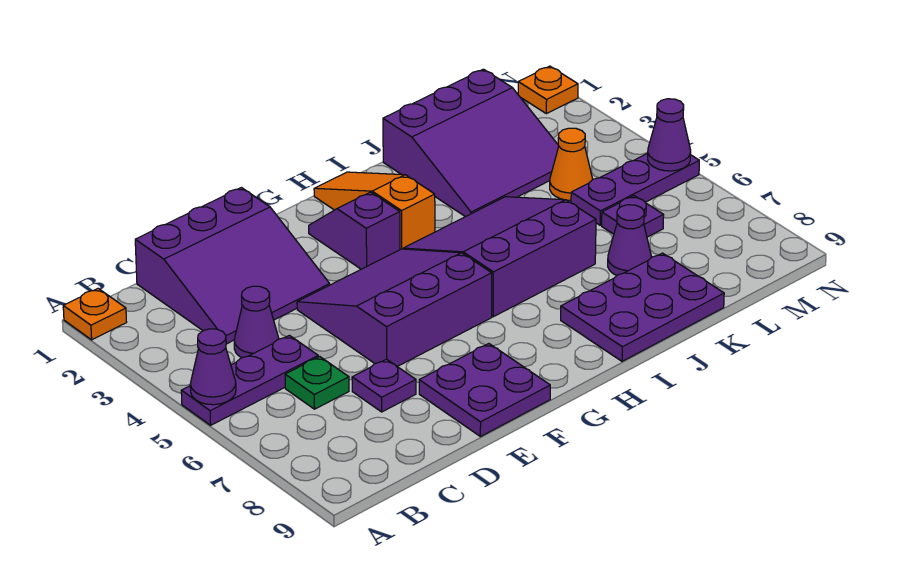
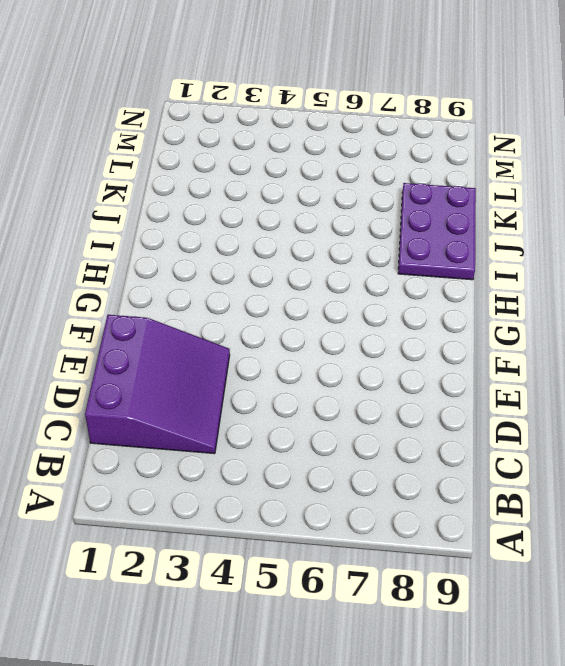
none -> orange plate A1 level 1
none -> purple plate A5:C5 level 1
none -> purple cone C4 level 1

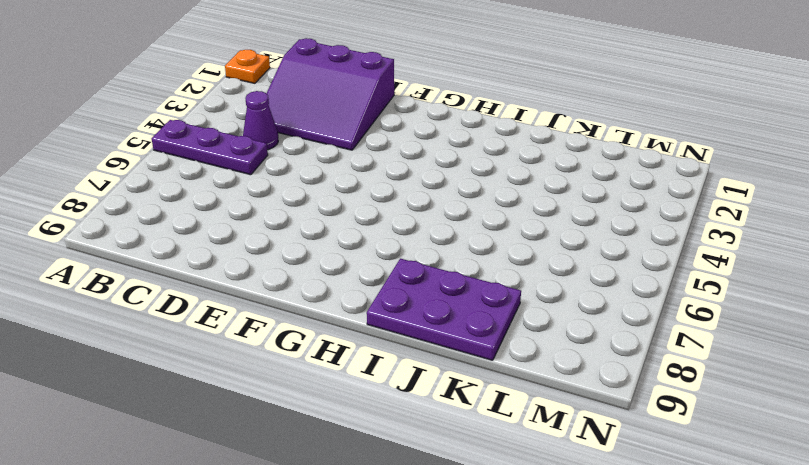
none -> green plate C6 level 1
none -> purple plate D7 level 1
none -> purple slope E4:G6 level 1 top 6

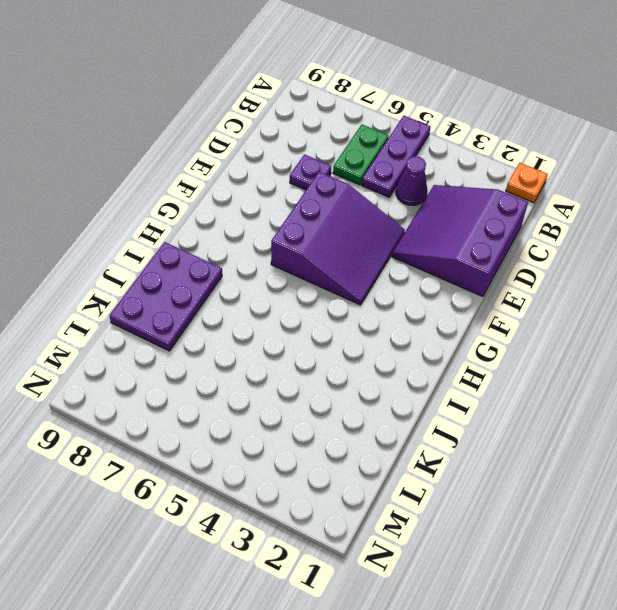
green plate B6:C6 level 1 -> green plate C6 level 1
none -> purple plate E8:F9 level 1
none -> purple slope G2:G3 level 1 top 3
none -> orange slope H1:H3 level 1 top 3

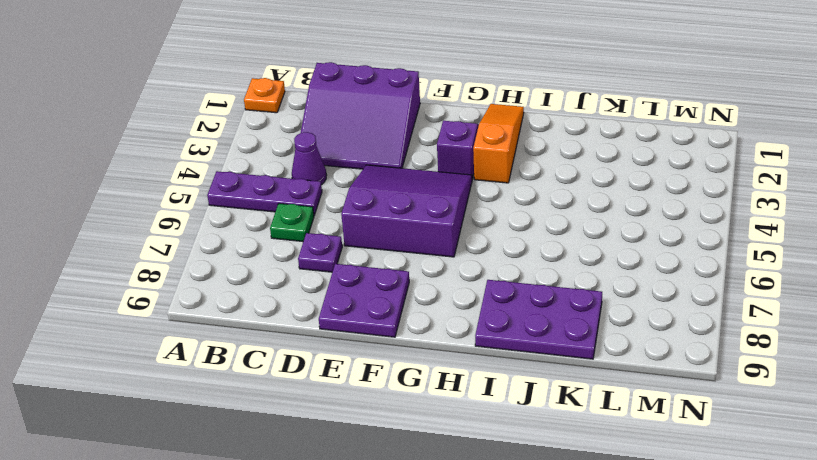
none -> purple slope H4:J6 level 1 top 6
none -> purple slope J1:L3 level 1 top 1
none -> purple cone K7 level 1

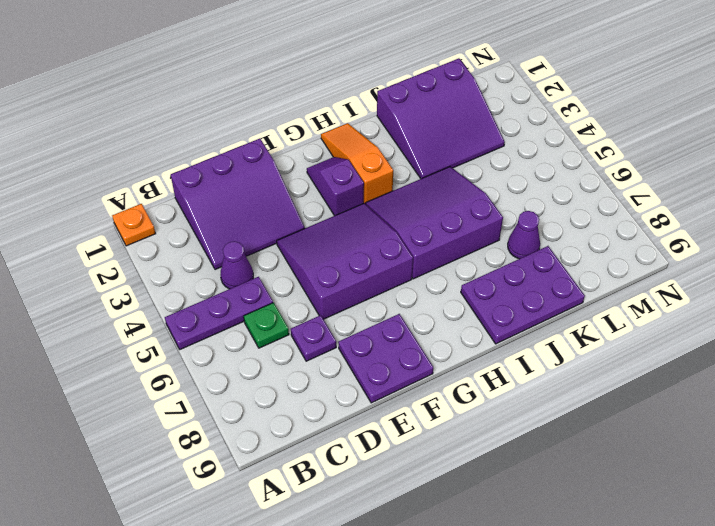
none -> orange cone L4 level 1
none -> purple plate L5:N5 level 1
none -> purple plate L6 level 1

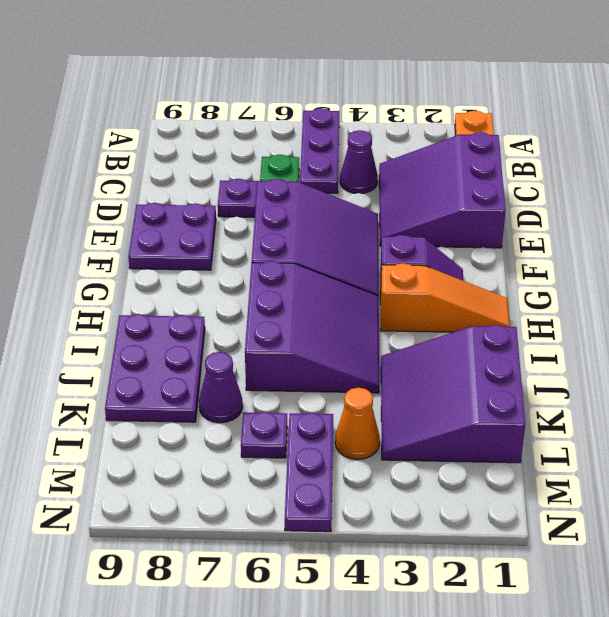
none -> orange plate N1 level 1
none -> purple cone A5 level 2
none -> purple cone N5 level 2

